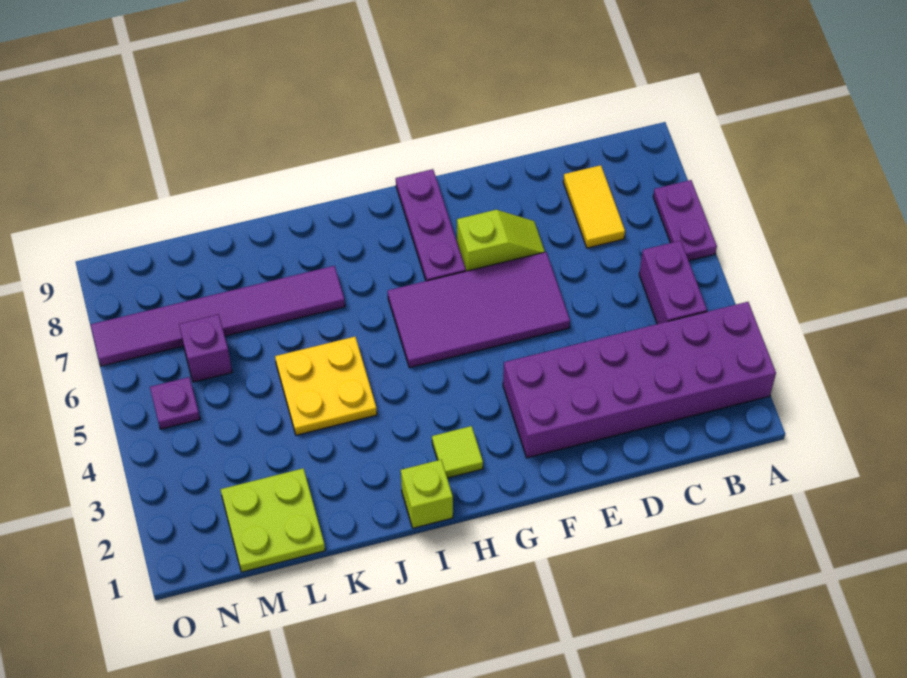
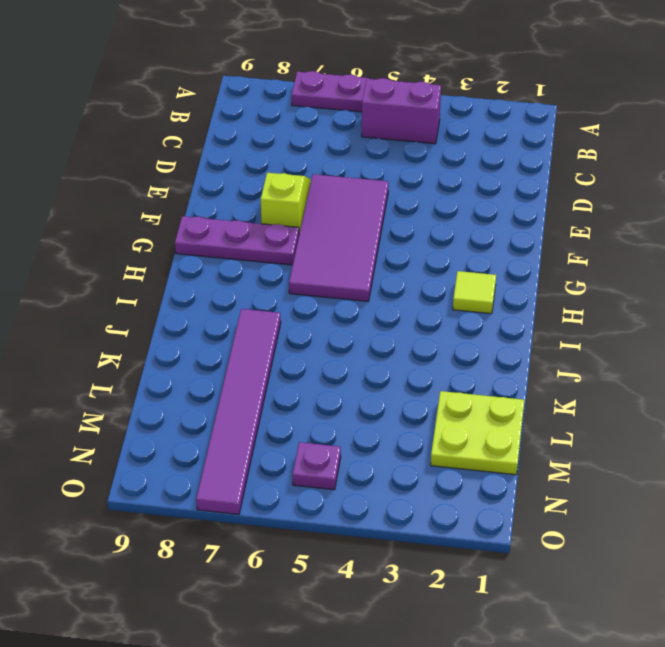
none -> purple brick A2:F3 level 1
none -> yellow tile C7:C8 level 1
none -> lime brick I1 level 1

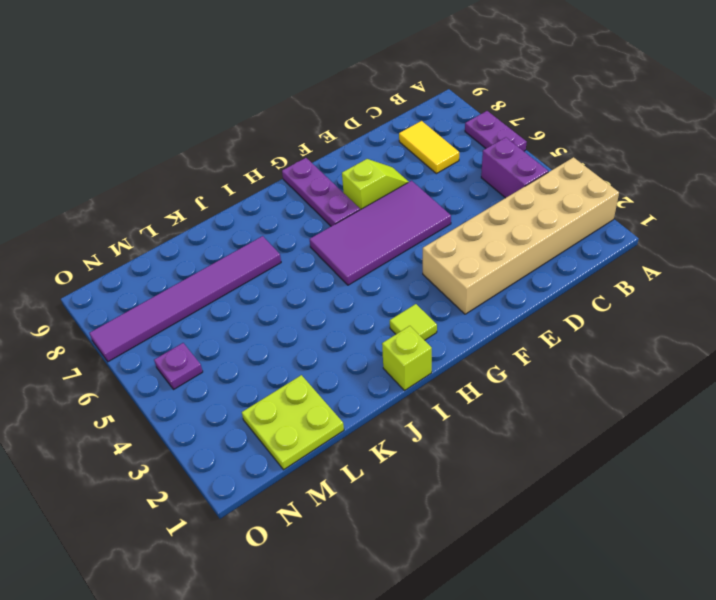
tan brick A2:F3 level 1 -> purple brick A2:F3 level 1
none -> yellow plate J4:K5 level 1
none -> purple brick M6 level 1

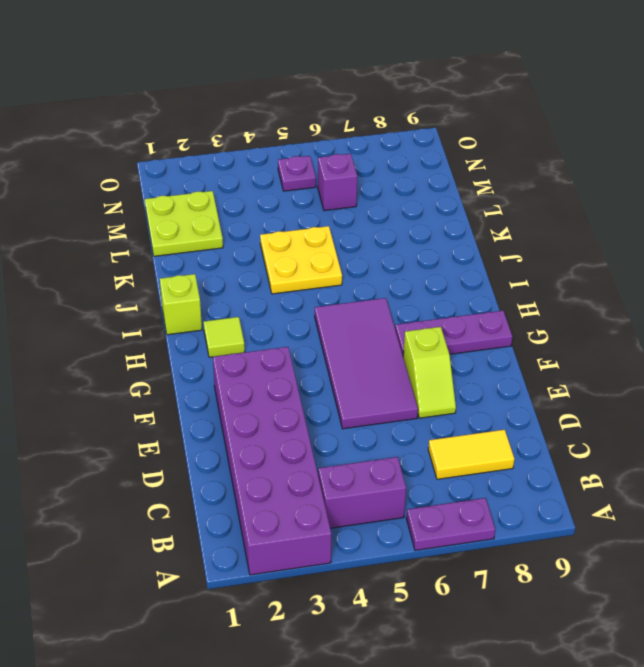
none -> purple tile J7:O7 level 1

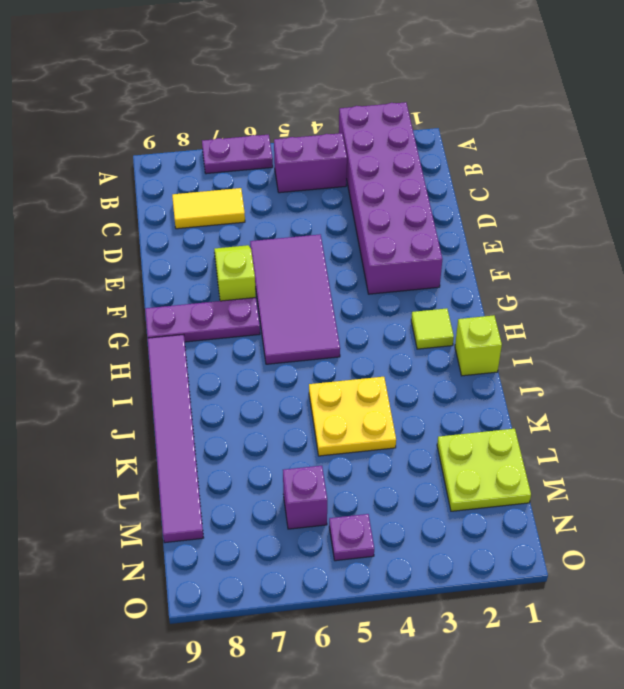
purple tile H9:M9 level 1 -> purple tile J7:O7 level 1

